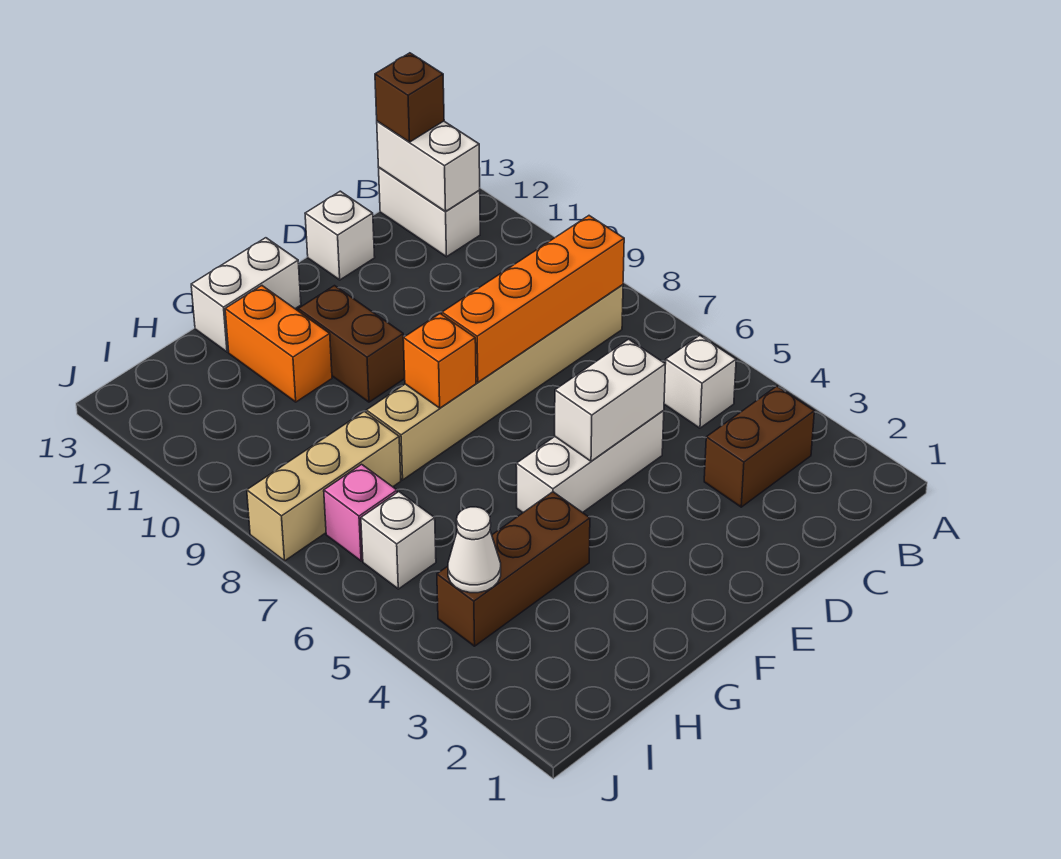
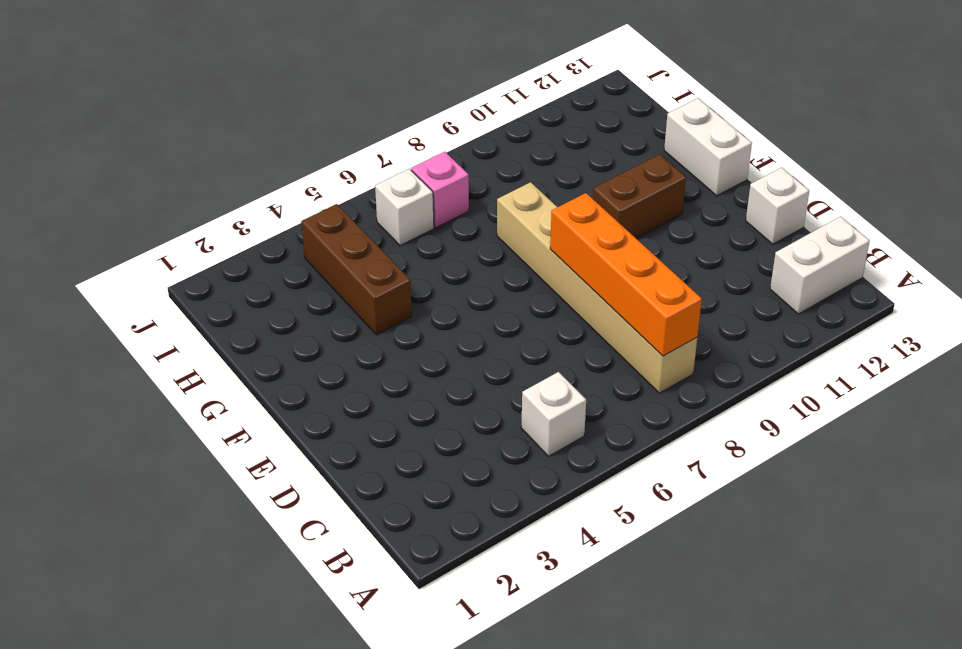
none -> brown brick B3:C3 level 1
none -> white brick D5:F5 level 1
none -> orange brick G11:G12 level 1

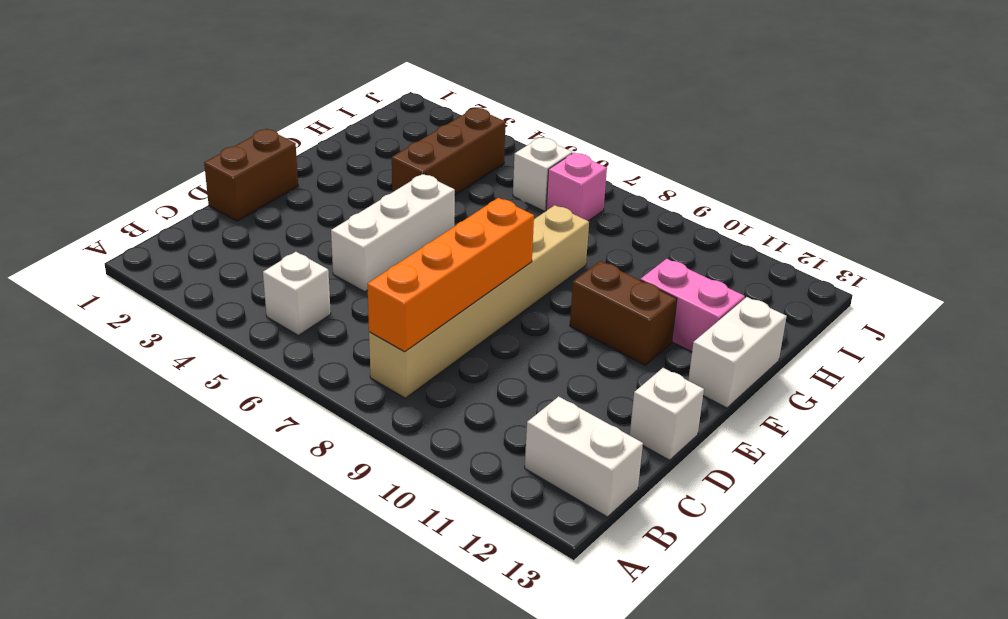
brown brick D1:E1 level 1 -> brown brick B3:C3 level 1
pink brick G11:G12 level 1 -> orange brick G11:G12 level 1
none -> tan brick H8:J8 level 1
none -> white brick B12:B13 level 2
none -> white brick D5:E5 level 2

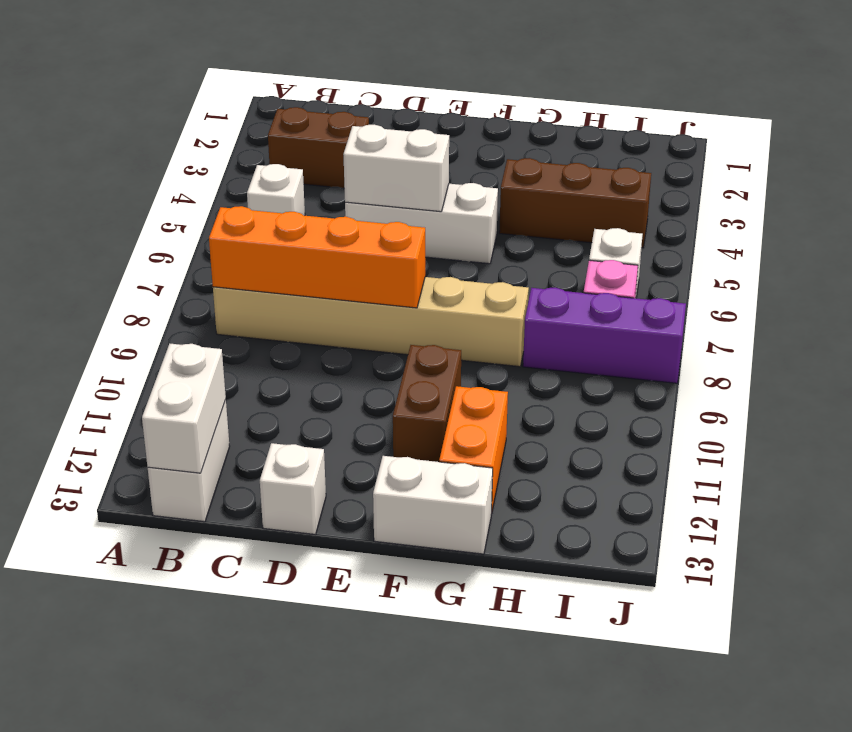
purple brick H8:J8 level 1 -> tan brick H8:J8 level 1
none -> orange brick F8 level 2
none -> white cone I4 level 2
none -> brown brick B13 level 3

